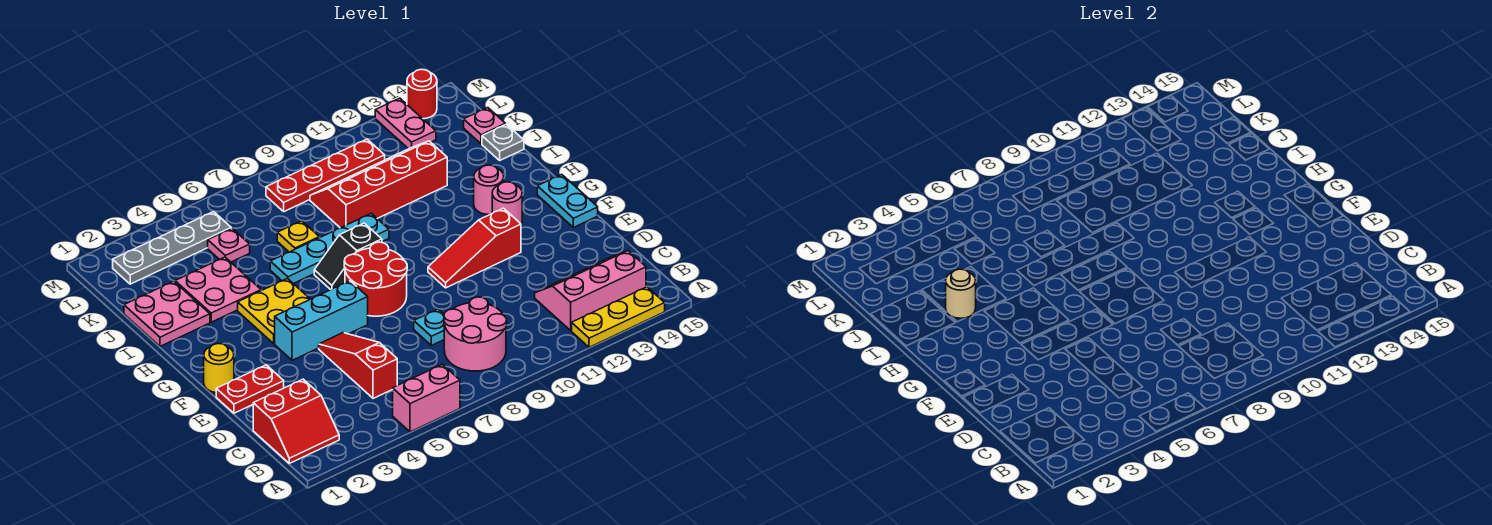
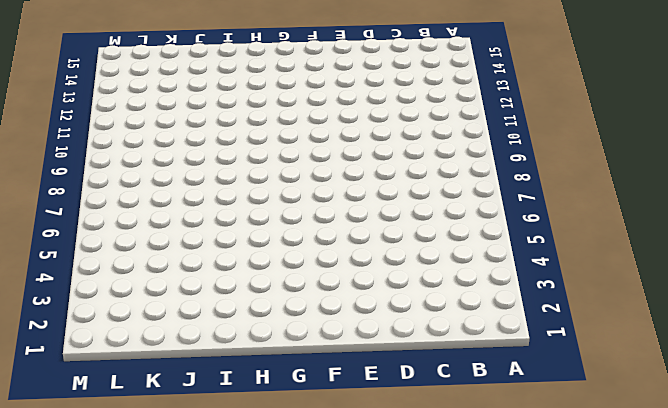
none -> pink brick A5:A6 level 1
none -> yellow plate A12:A14 level 1
none -> red slope B1:C2 level 1 top C
none -> pink round brick B8:C9 level 1

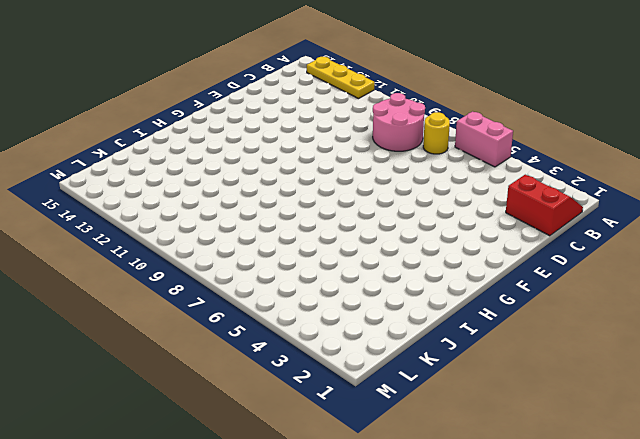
yellow round brick B7 level 1 -> yellow round brick F1 level 1
none -> pink slope B12:C14 level 1 top B
none -> red slope C5:E5 level 1 top C
none -> cyan plate D8 level 1
none -> red plate E1:E2 level 1

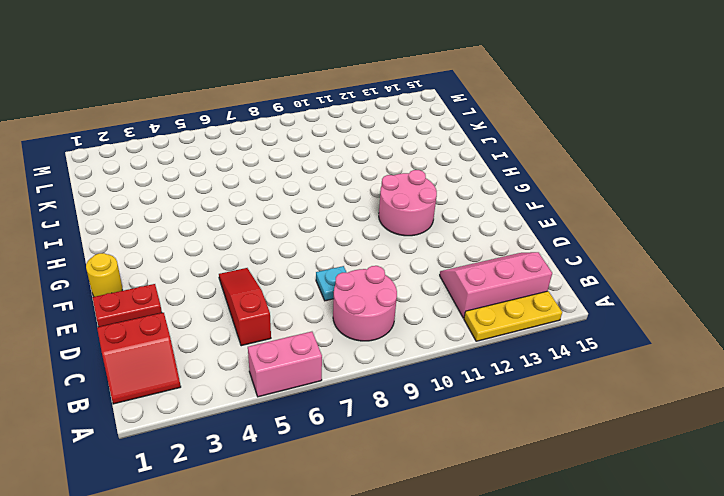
pink round brick F11:G12 level 1 -> red slope F10:F12 level 1 top 12
none -> cyan brick F4:F6 level 1
none -> red round brick F7:G8 level 1
none -> cyan plate F15:G15 level 1
none -> yellow plate G4:H5 level 1

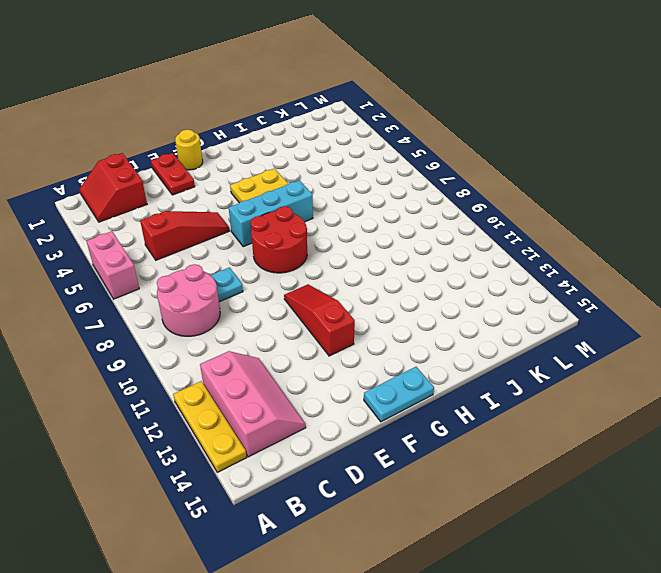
cyan brick F6:H6 level 1 -> cyan brick F4:F6 level 1
none -> pink round brick G13 level 1
none -> black slope H7:H8 level 1 top 8
none -> pink round brick H13 level 1
none -> pink plate I1:J2 level 1

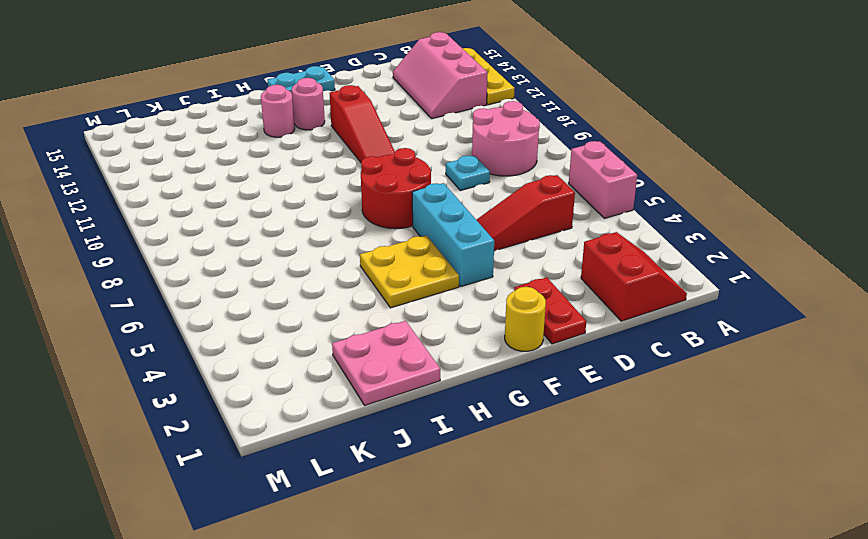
none -> black slope H7:H8 level 1 top 8
none -> pink plate I3:J4 level 1
none -> cyan plate I6:I9 level 1
none -> yellow plate J7 level 1

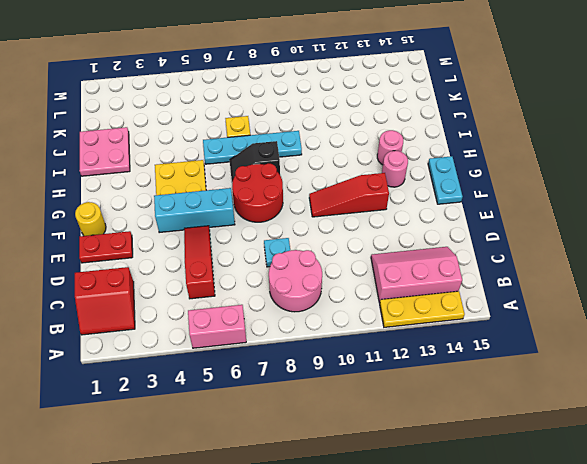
none -> pink plate I3:J4 level 1
none -> red slope J9:K12 level 1 top J
none -> grey plate J15 level 1
none -> pink plate K5 level 1

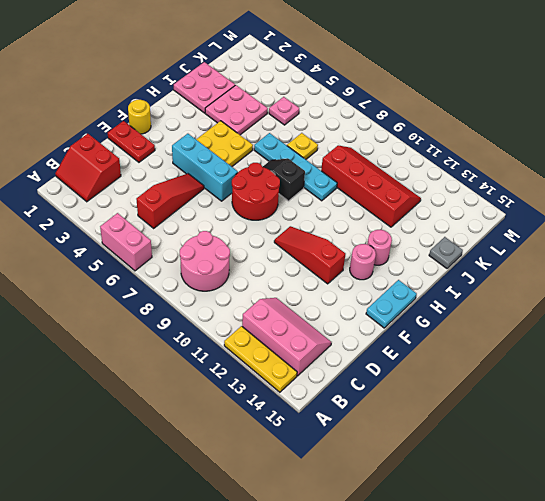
none -> cyan plate D8 level 1
none -> pink plate K15 level 1
none -> grey plate L2:L5 level 1
none -> red plate L8:L11 level 1

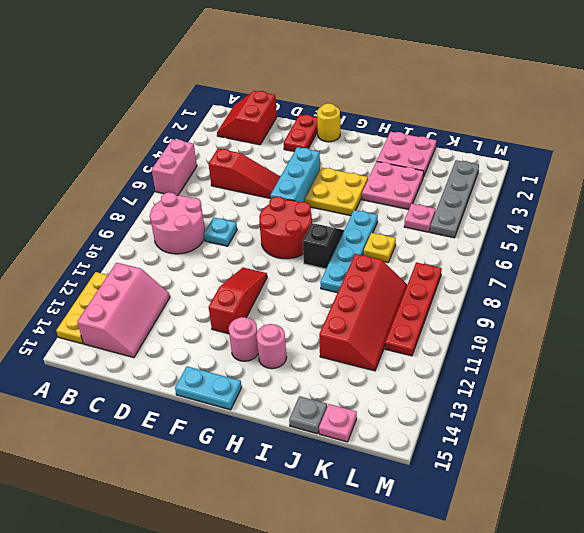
none -> pink plate L13:M13 level 1
none -> red round brick M14 level 1
none -> tan round brick I3 level 2

